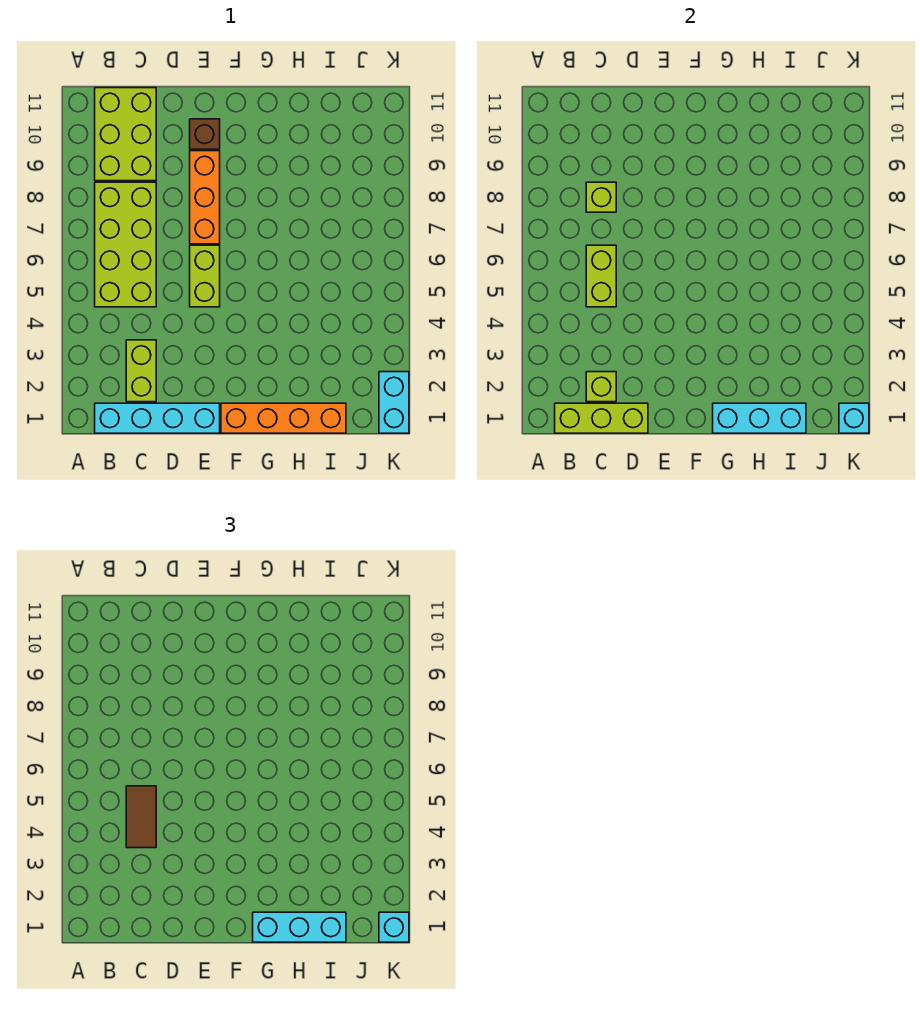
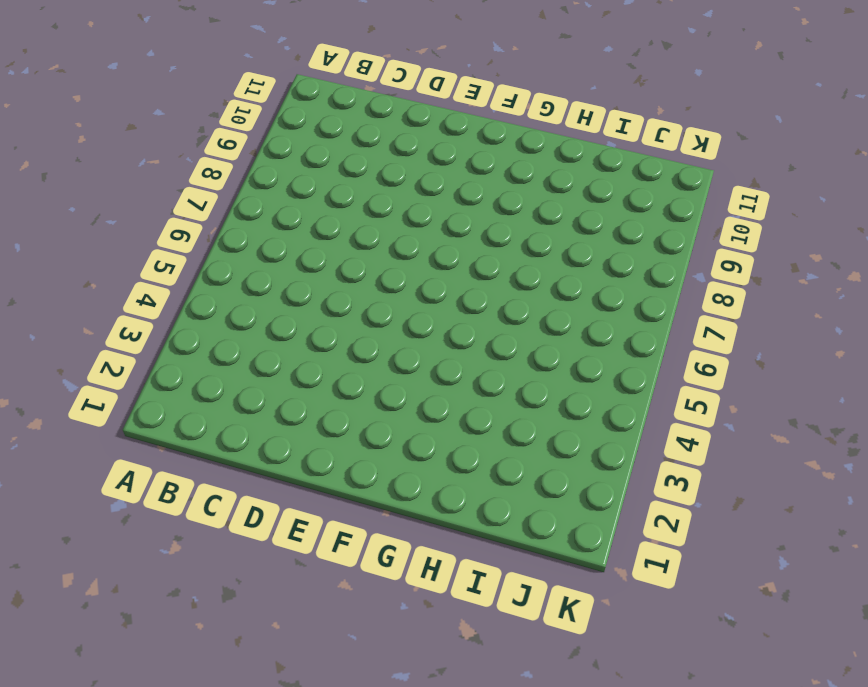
none -> cyan brick B1:E1 level 1
none -> lime brick B5:C8 level 1
none -> lime brick B9:C11 level 1

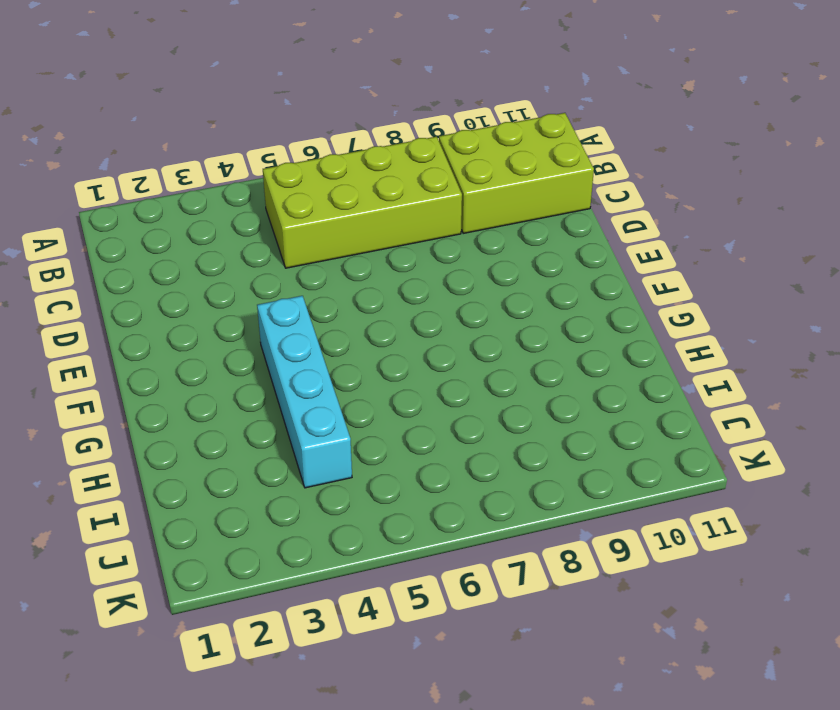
cyan brick F4:I4 level 1 -> cyan brick B1:E1 level 1
none -> lime brick C2:C3 level 1
none -> lime brick E5:E6 level 1
none -> orange brick E7:E9 level 1

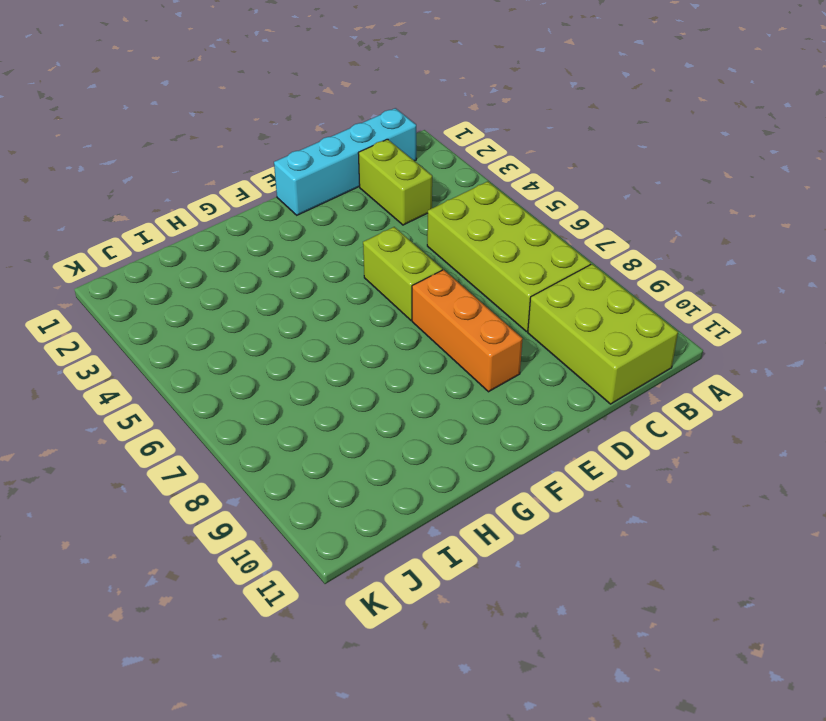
none -> brown brick E10 level 1
none -> orange brick F1:I1 level 1
none -> cyan brick K1:K2 level 1

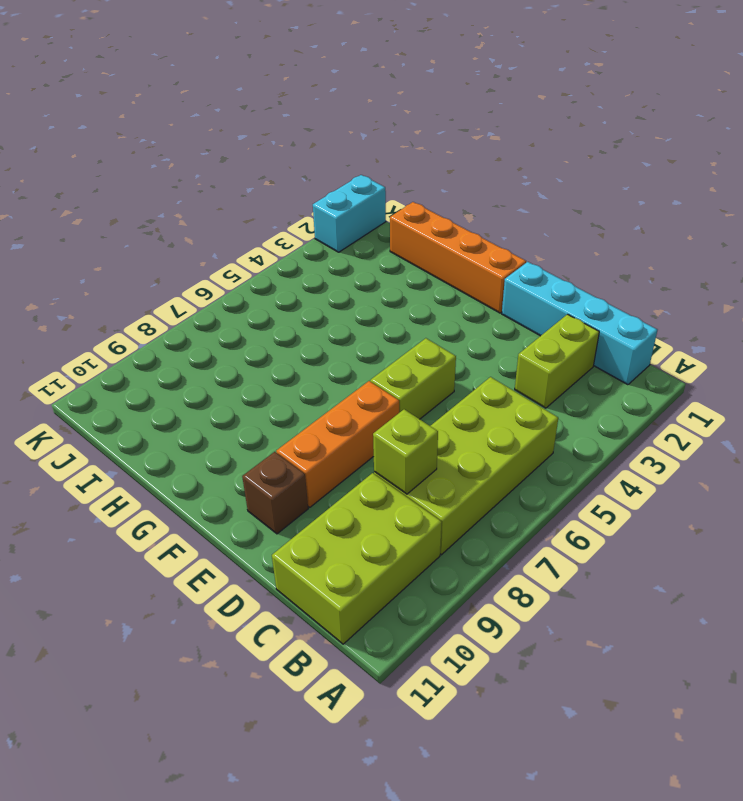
none -> lime brick B1:D1 level 2
none -> lime brick C2 level 2
none -> lime brick C5:C6 level 2

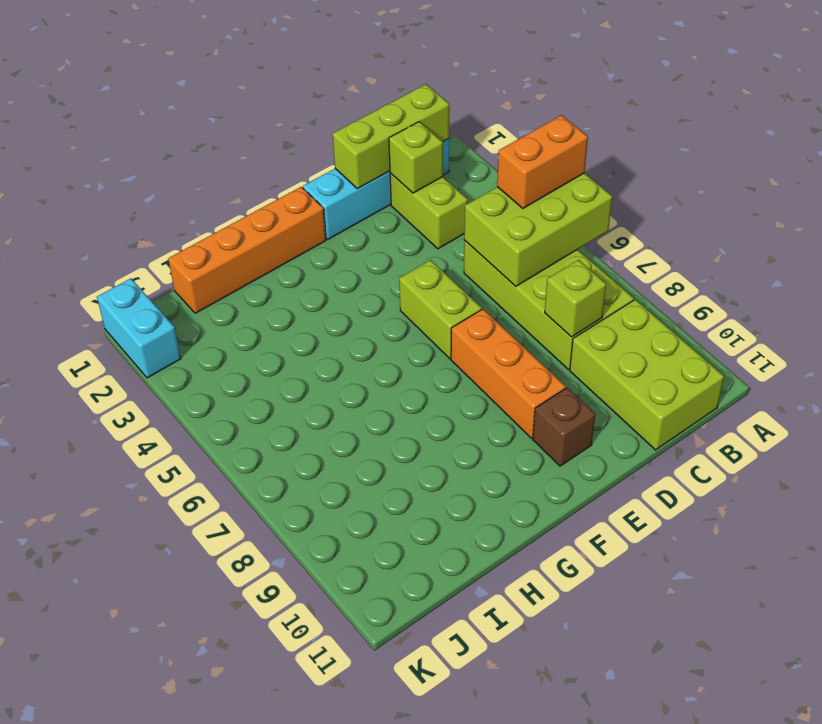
lime brick A5:C6 level 2 -> lime brick C5:C6 level 2
orange brick A5:B5 level 3 -> none
none -> cyan brick G1:I1 level 2
none -> cyan brick K1 level 2
none -> brown tile C4:C5 level 3

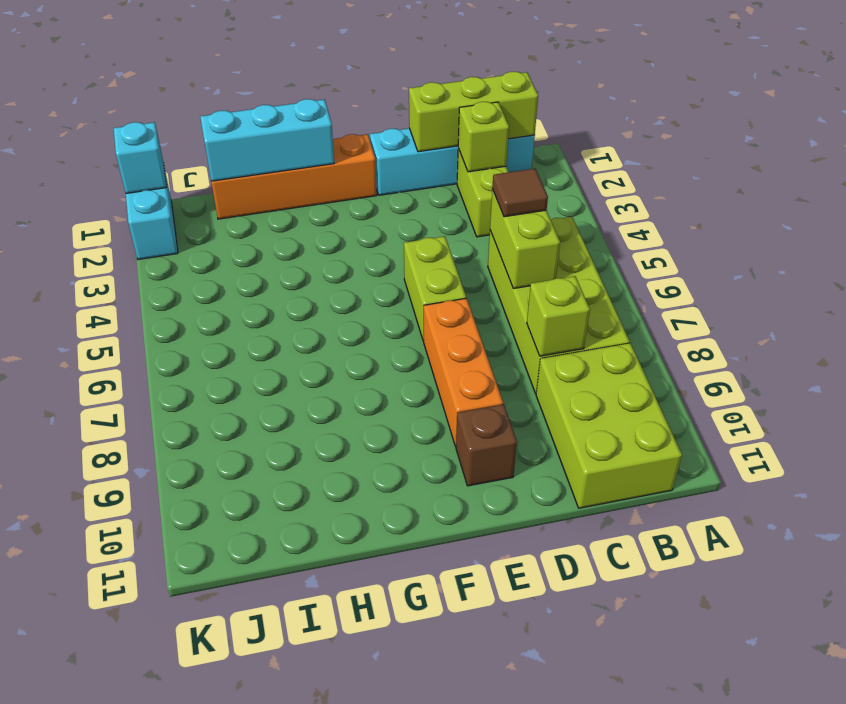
brown tile C5 level 3 -> brown tile C4:C5 level 3
none -> cyan brick G1:I1 level 3
none -> cyan brick K1 level 3

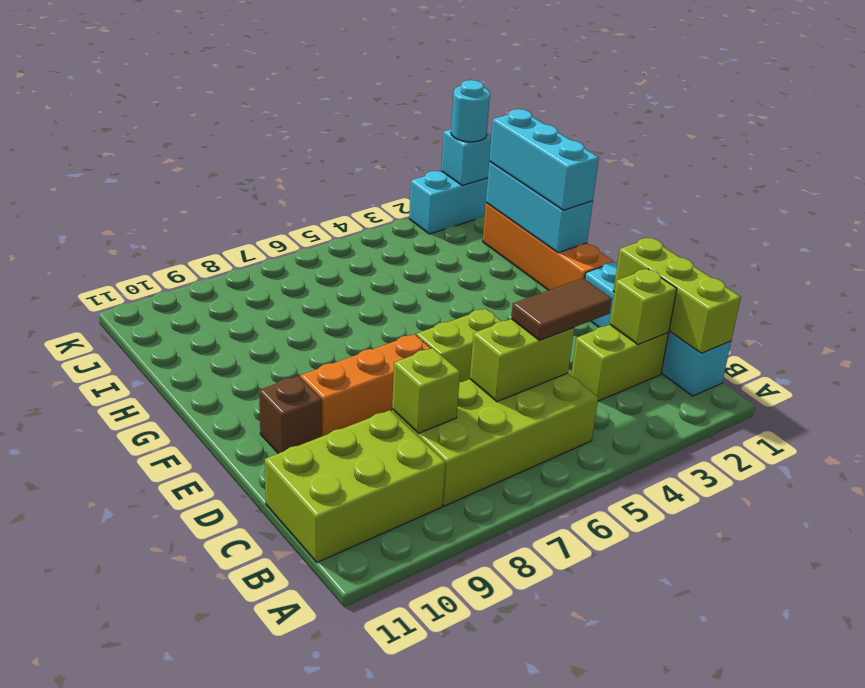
cyan round brick K1 level 3 -> cyan brick K1 level 3

